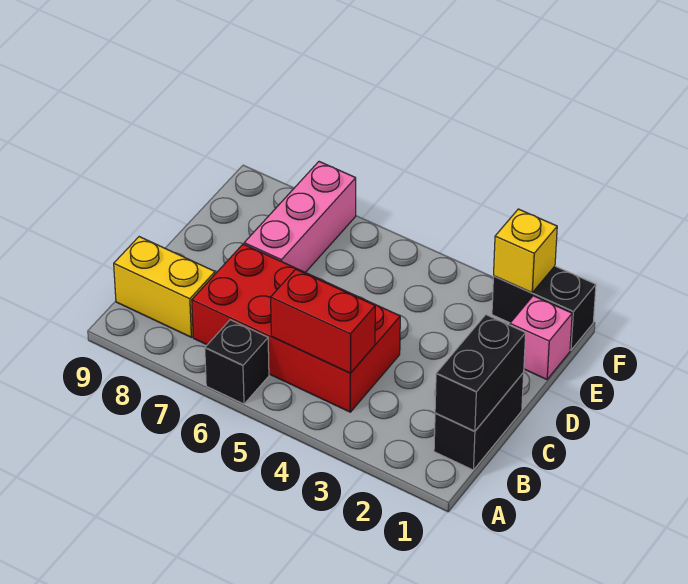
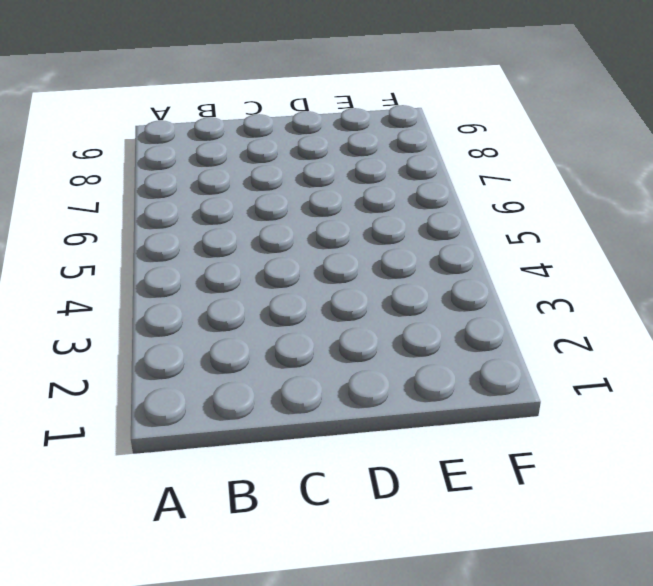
none -> black brick A6 level 1
none -> black brick B1:C1 level 1

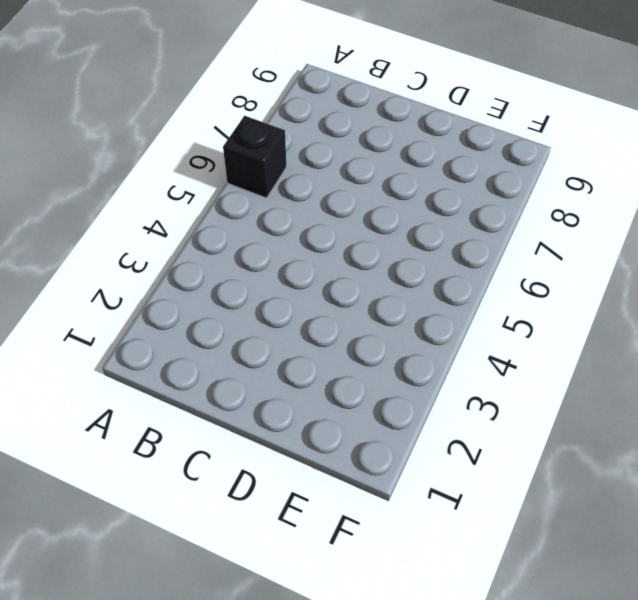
none -> black brick B1:C1 level 1
none -> red brick B4:C7 level 1

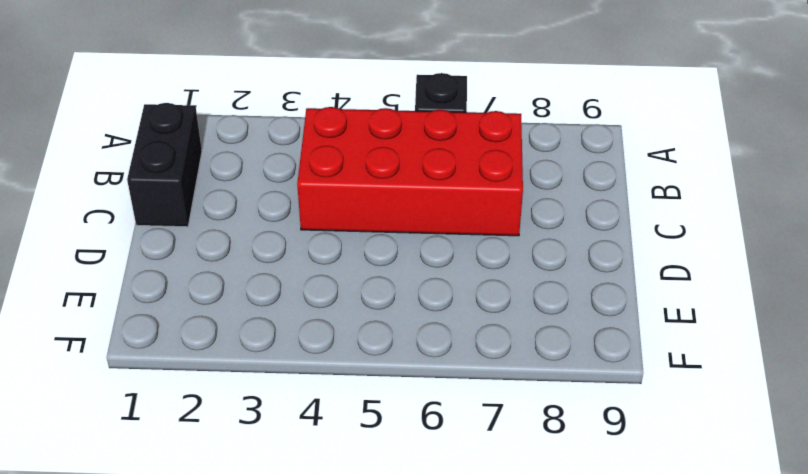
none -> yellow brick B8:B9 level 1
none -> pink brick D7:F7 level 1

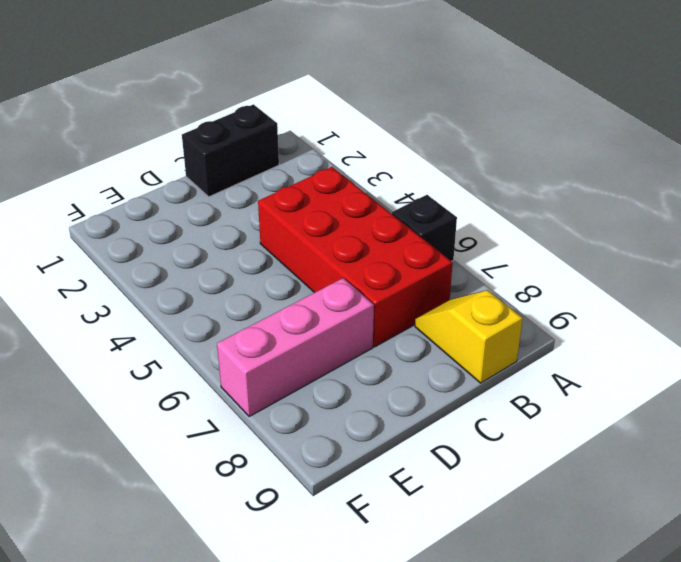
yellow slope B8:B9 level 1 top 9 -> yellow brick B8:B9 level 1
none -> pink brick E1 level 1
none -> black brick F1:F2 level 1

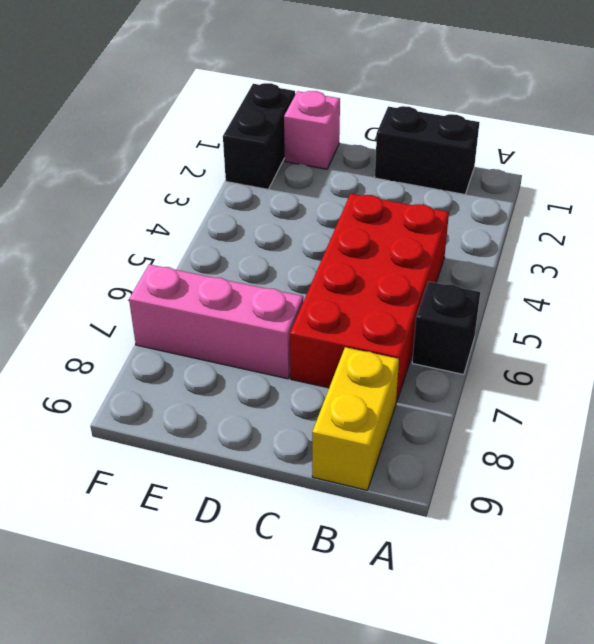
none -> black brick B1:C1 level 2
none -> red brick B4:B5 level 2

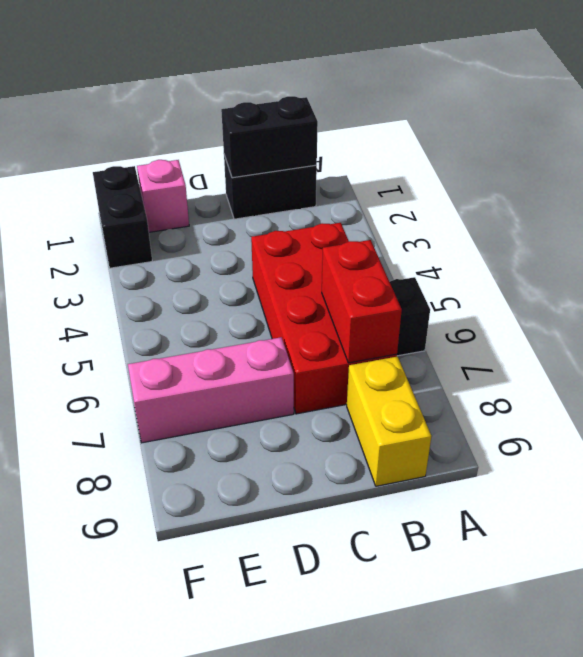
red brick B6:B7 level 2 -> red brick B4:B5 level 2
none -> yellow brick F2 level 2

